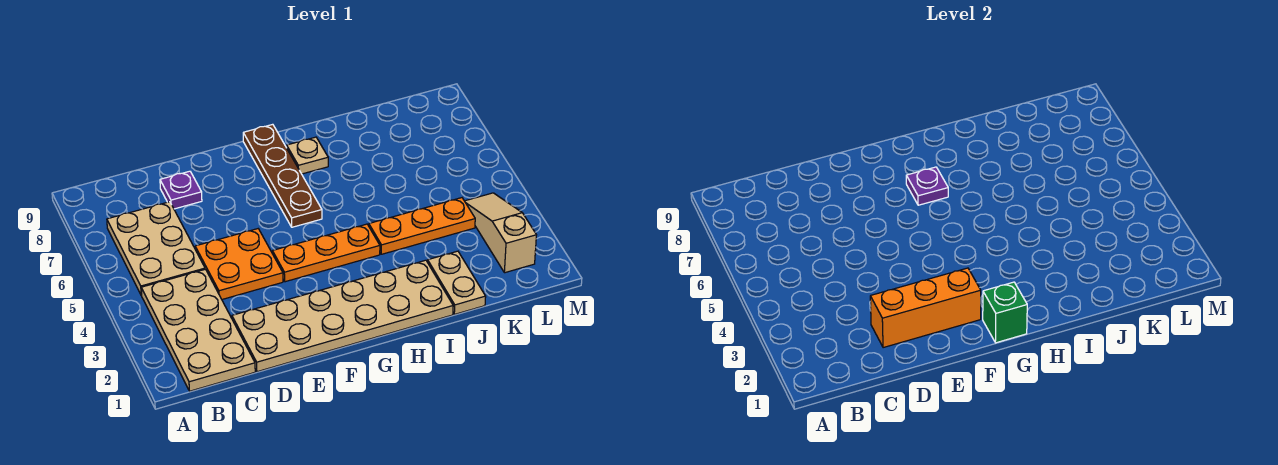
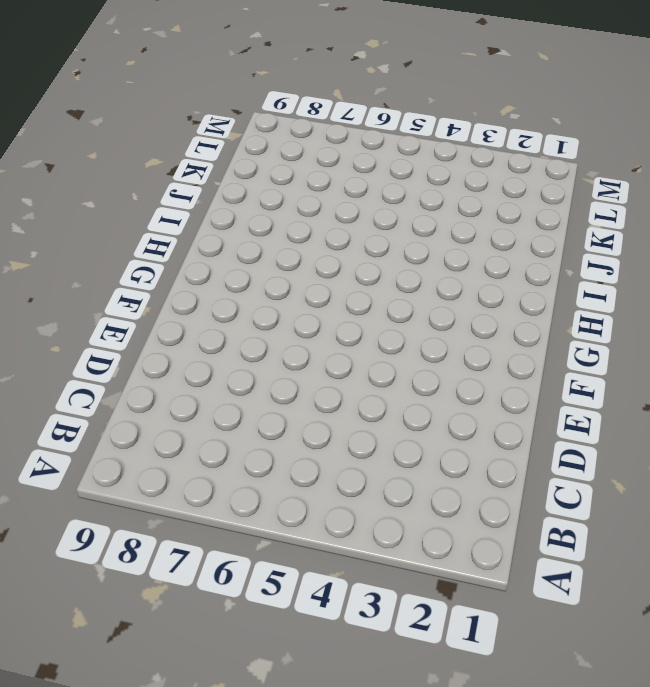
none -> tan plate B1:C4 level 1
none -> tan plate B5:C7 level 1
none -> tan plate D1:I2 level 1

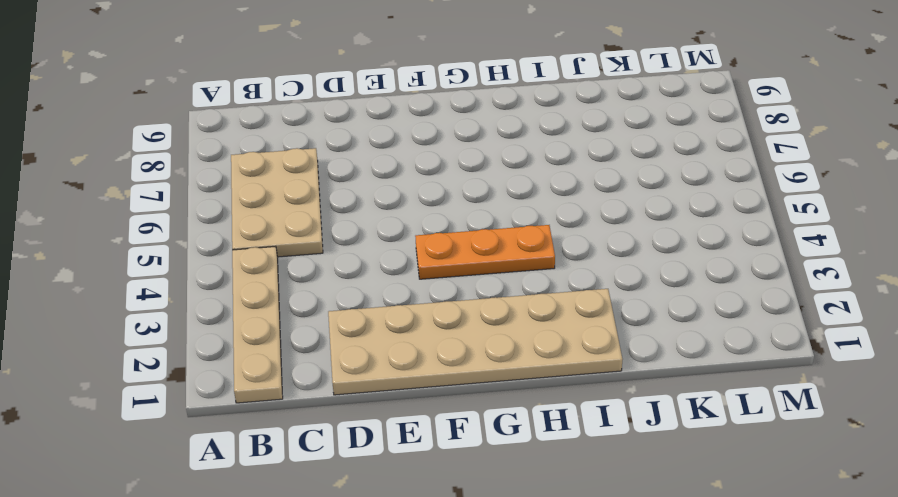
tan plate B1:B4 level 1 -> tan plate B1:C4 level 1
none -> orange plate D4:E5 level 1
none -> purple plate D8 level 1
none -> brown plate G6:G9 level 1

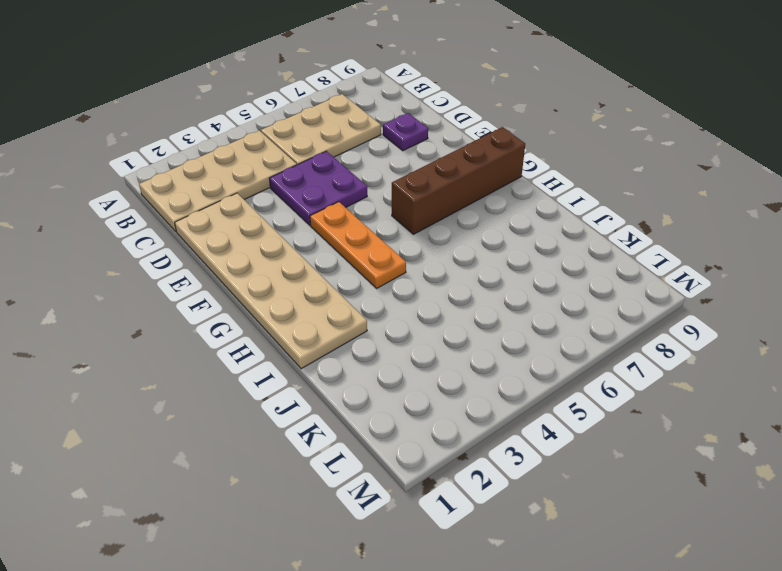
purple plate D4:E5 level 1 -> orange plate D4:E5 level 1
brown brick G6:G9 level 1 -> brown plate G6:G9 level 1
none -> tan plate H8 level 1
none -> orange plate I4:K4 level 1
none -> tan plate J1:J2 level 1

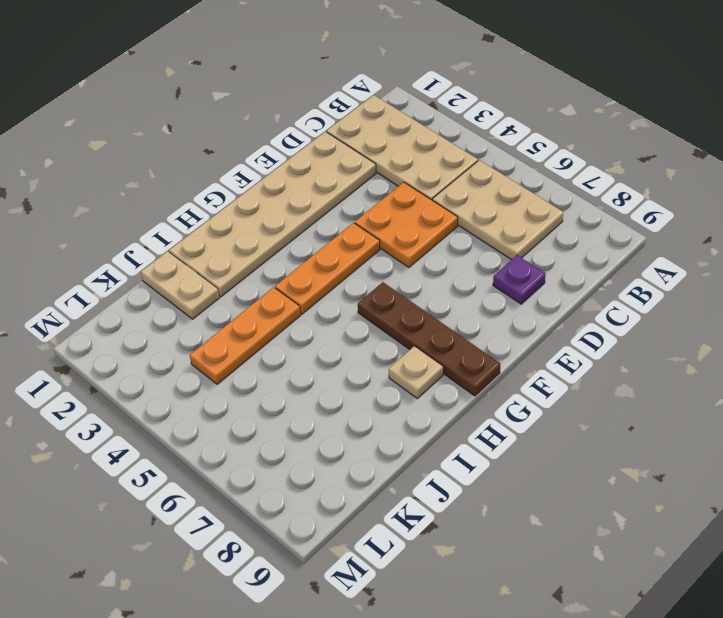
none -> tan slope L2:L4 level 1 top 2
none -> orange brick D2:F2 level 2
none -> green brick G1 level 2

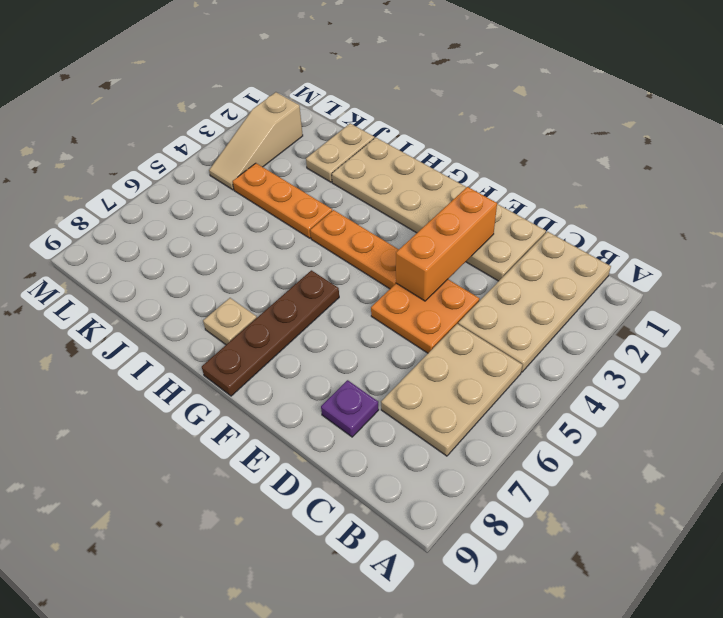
orange brick E2:E4 level 2 -> orange brick D2:F2 level 2
none -> green brick G1 level 2
none -> purple plate G7 level 2

